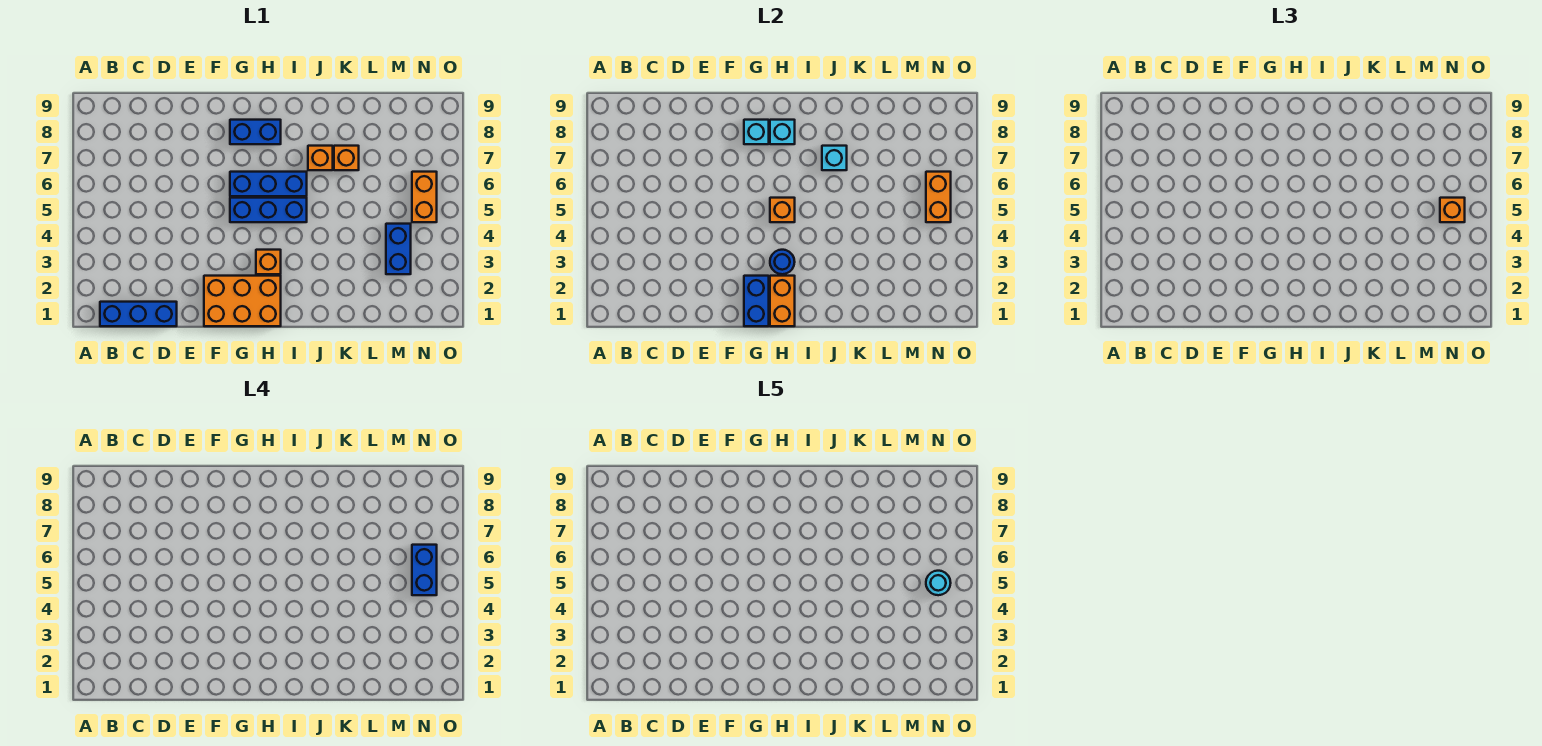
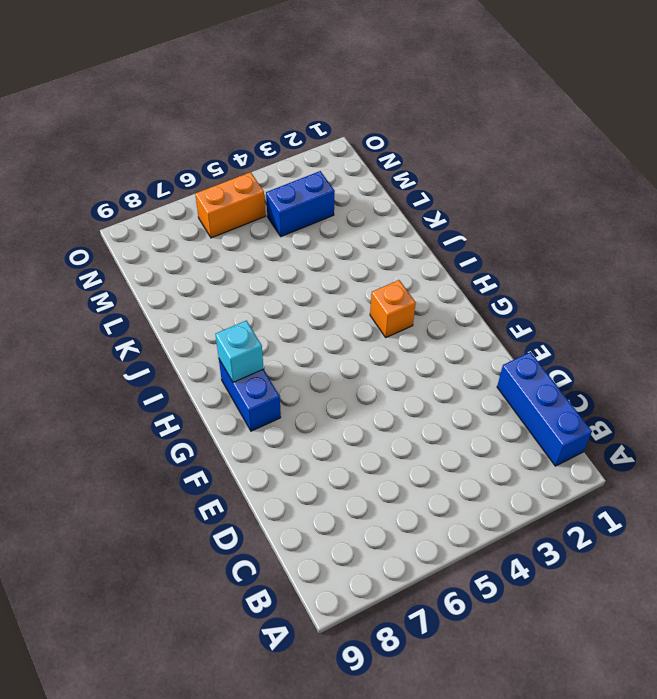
none -> orange brick F1:H2 level 1
none -> blue brick G5:I5 level 1
none -> blue brick G6:I6 level 1

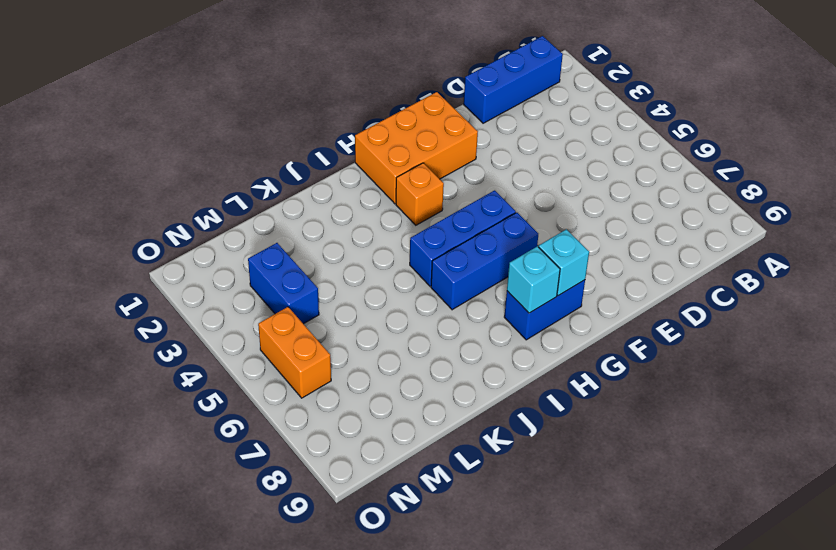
none -> orange brick J7 level 1
none -> orange brick K7 level 1
none -> blue brick G1:G2 level 2

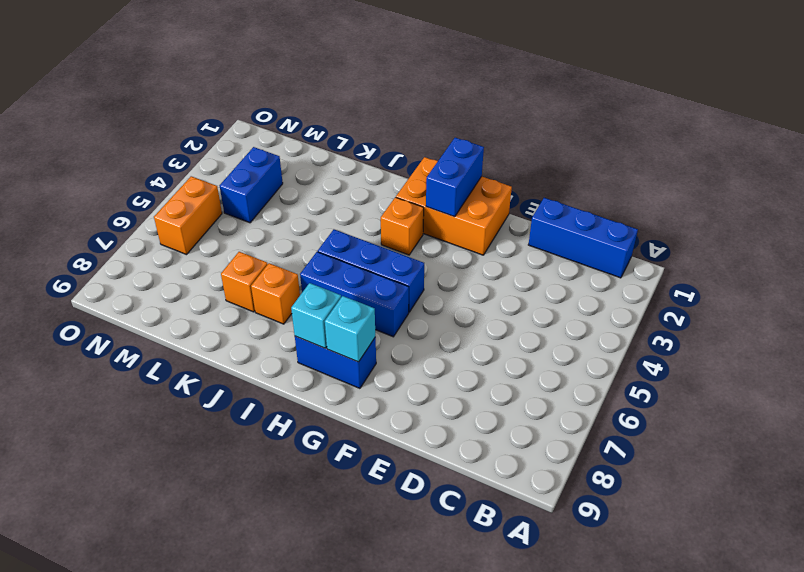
none -> orange brick H1:H2 level 2
none -> blue round brick H3 level 2
none -> orange brick H5 level 2

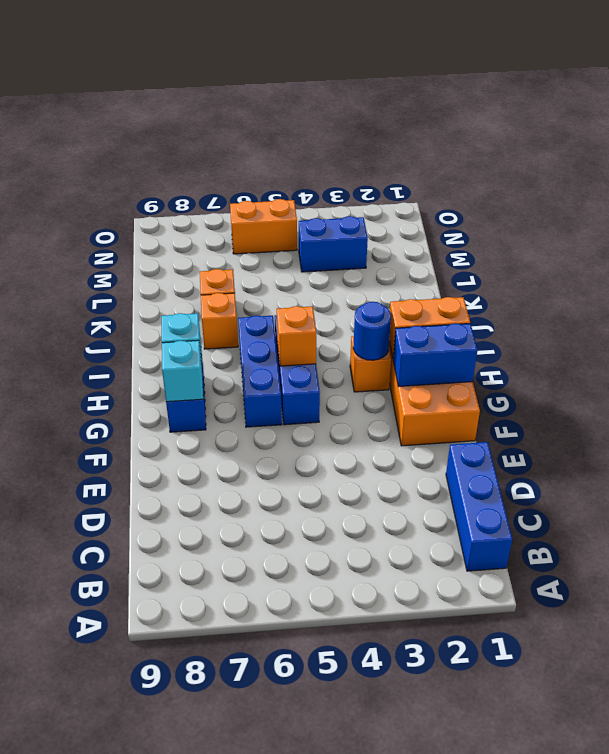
none -> cyan brick J7 level 2
none -> orange brick N5:N6 level 2
none -> orange brick N5 level 3

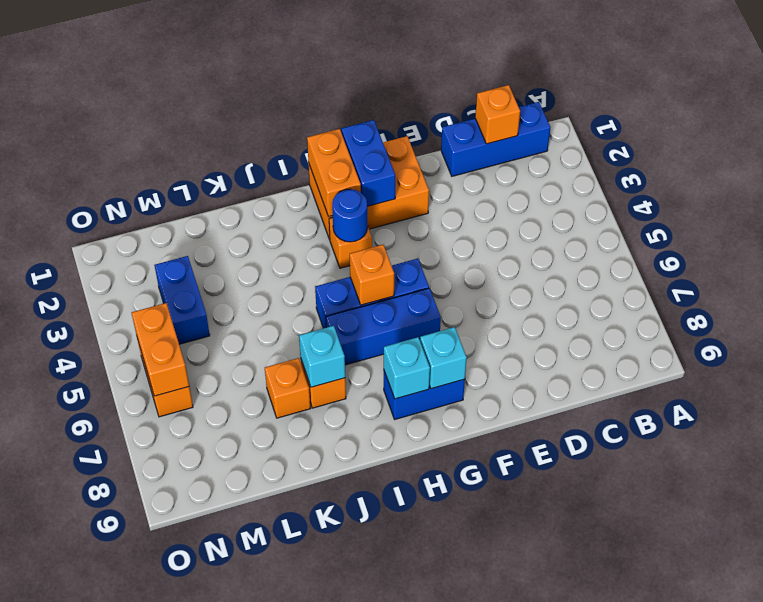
orange brick C1 level 2 -> orange brick N5 level 3
none -> blue brick N5:N6 level 4
none -> cyan round brick N5 level 5

